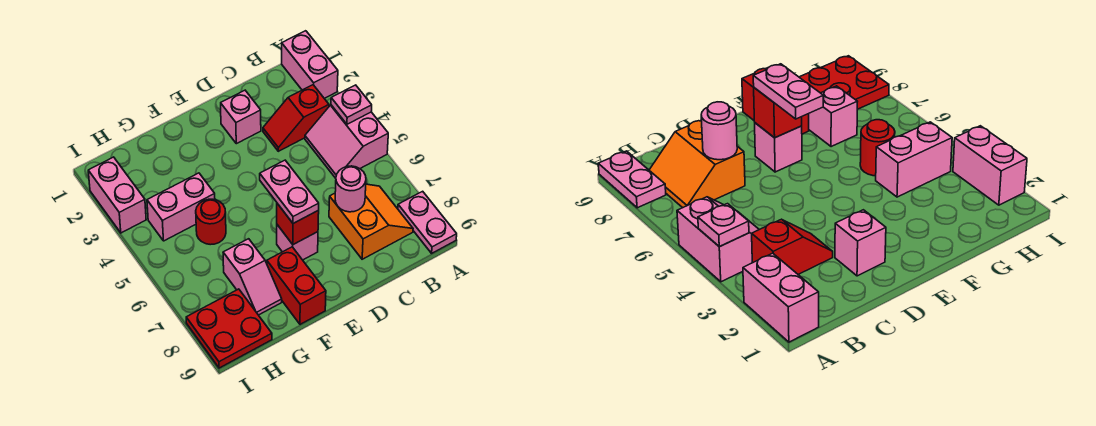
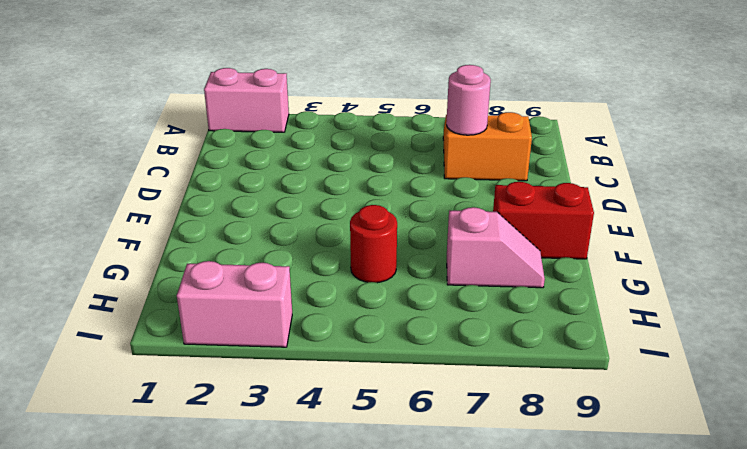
none -> pink slope A4:B5 level 1 top A
none -> pink plate A8:A9 level 1
none -> red slope B3:C3 level 1 top B

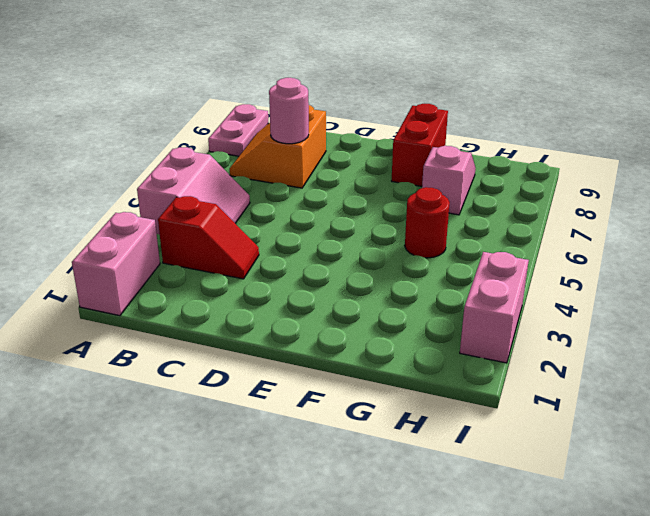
none -> pink brick D2 level 1
none -> pink brick E7 level 1
none -> pink brick G4:H4 level 1

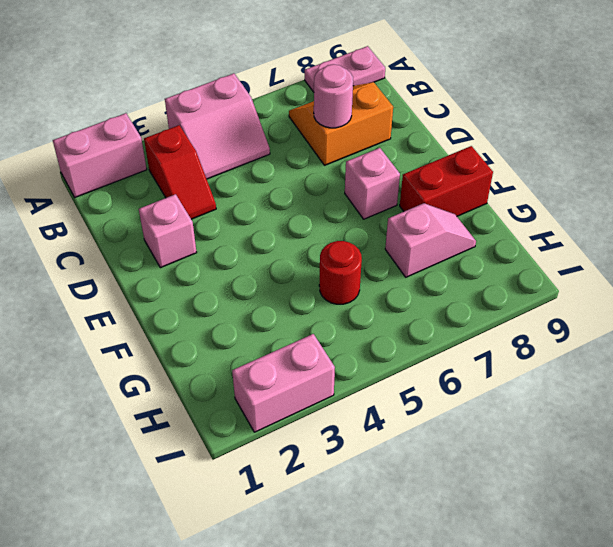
none -> pink brick G4:H4 level 1
none -> red plate H8:I9 level 1
none -> pink plate A4 level 2

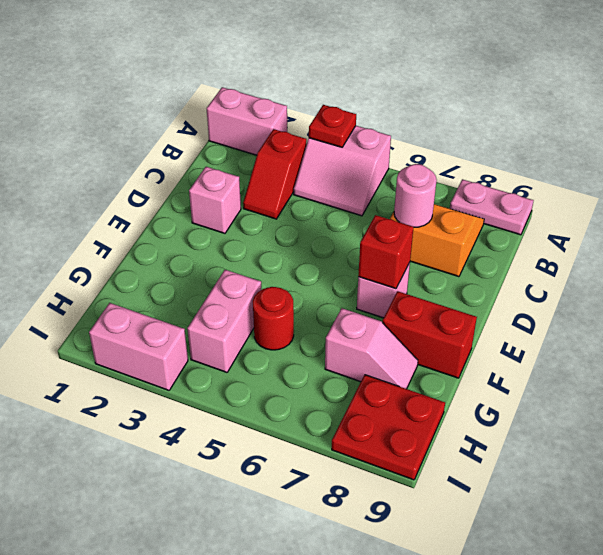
red plate A4 level 2 -> pink plate A4 level 2
none -> pink plate E6:E7 level 3

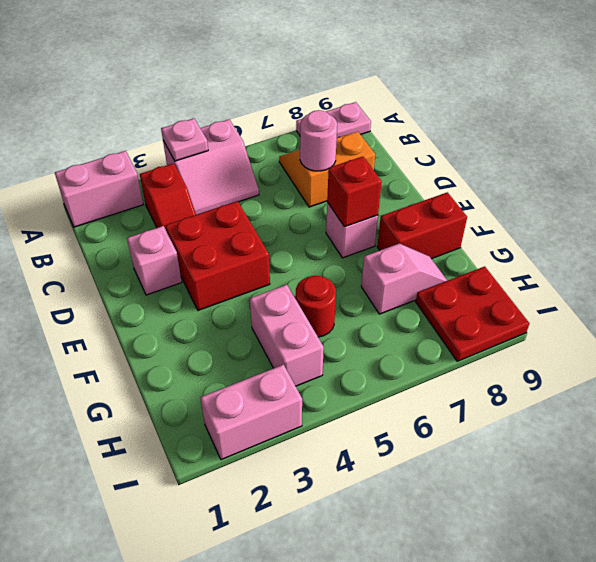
red brick D3:E4 level 1 -> none
none -> pink plate E6:E7 level 3

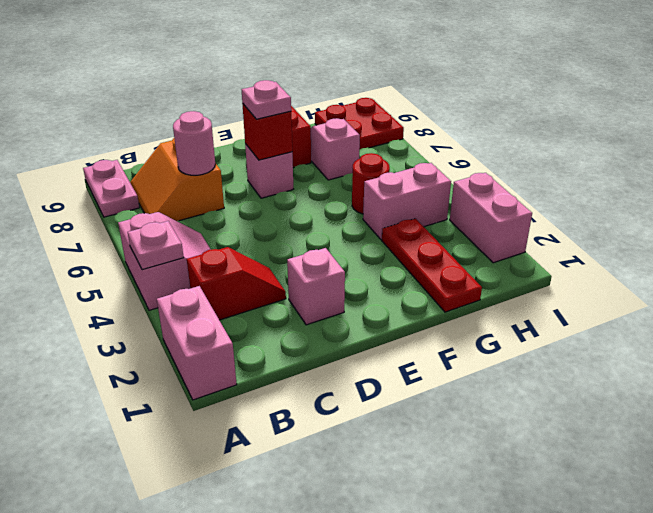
pink plate E7 level 3 -> pink plate E6:E7 level 3
red plate G1:G3 level 1 -> none

